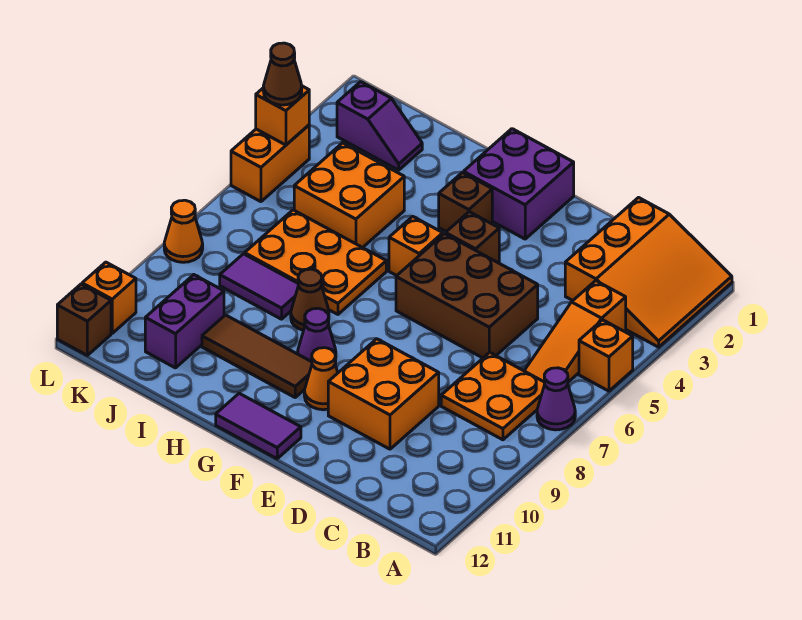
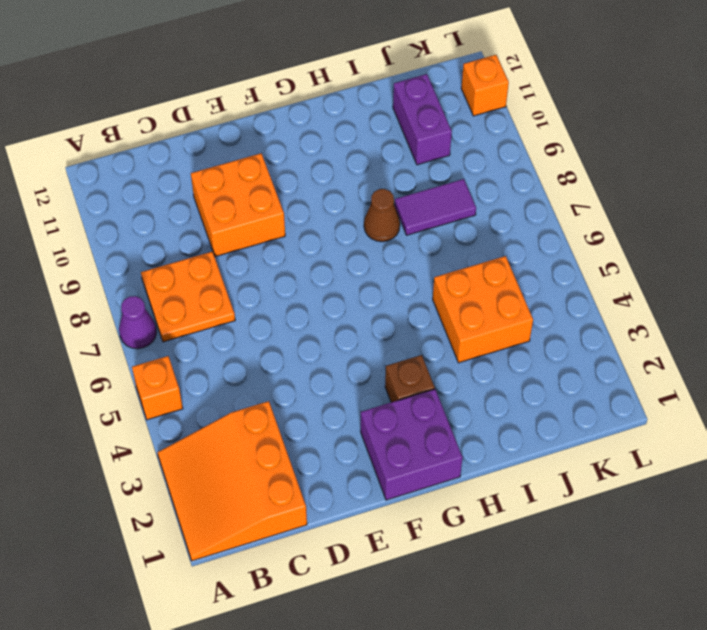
none -> orange slope B4:B6 level 1 top 4
none -> brown brick D5:F6 level 1
none -> brown brick F4 level 1

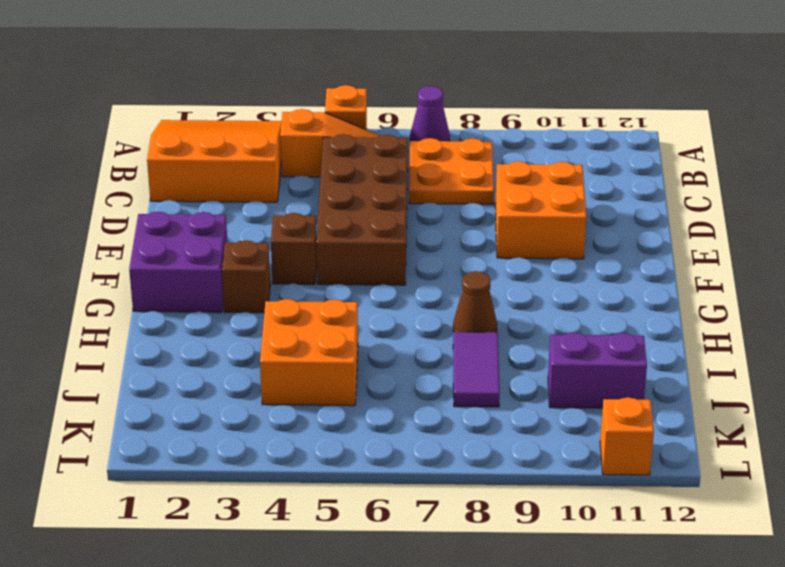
brown brick C5:F6 level 1 -> brown brick D5:F6 level 1
none -> orange cone F10 level 1
none -> purple tile F12:G12 level 1
none -> orange brick G5 level 1

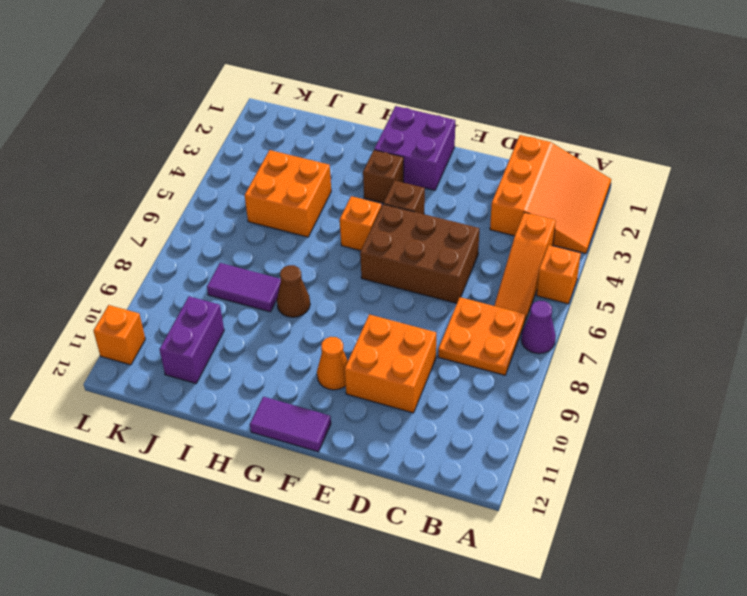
none -> purple cone G9 level 1
none -> brown tile G10:I10 level 1
none -> orange plate H6:J7 level 1

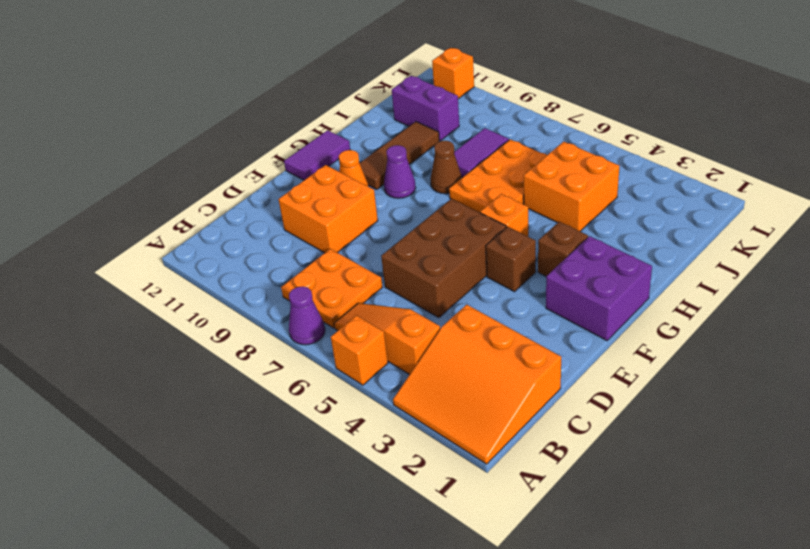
none -> purple slope J2:K2 level 1 top K
none -> orange brick L4:L5 level 1
none -> orange cone L8 level 1

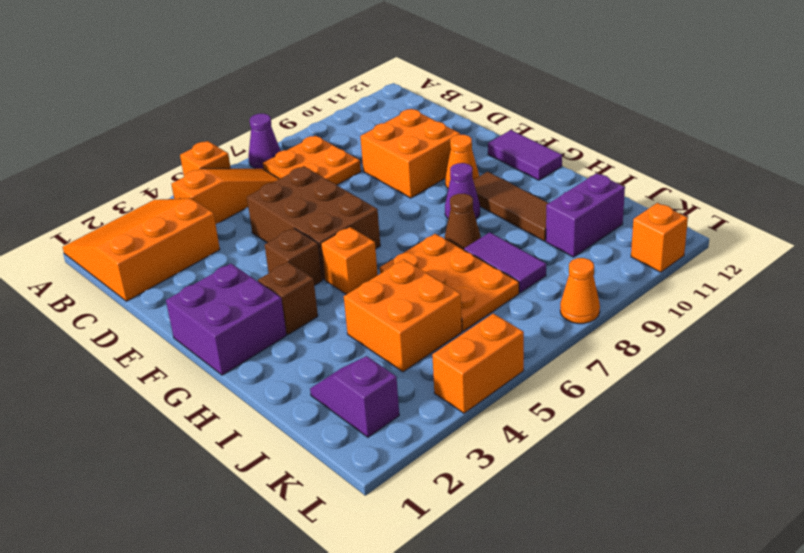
none -> brown brick L12 level 1
none -> orange brick L4 level 2
none -> brown cone L4 level 3

